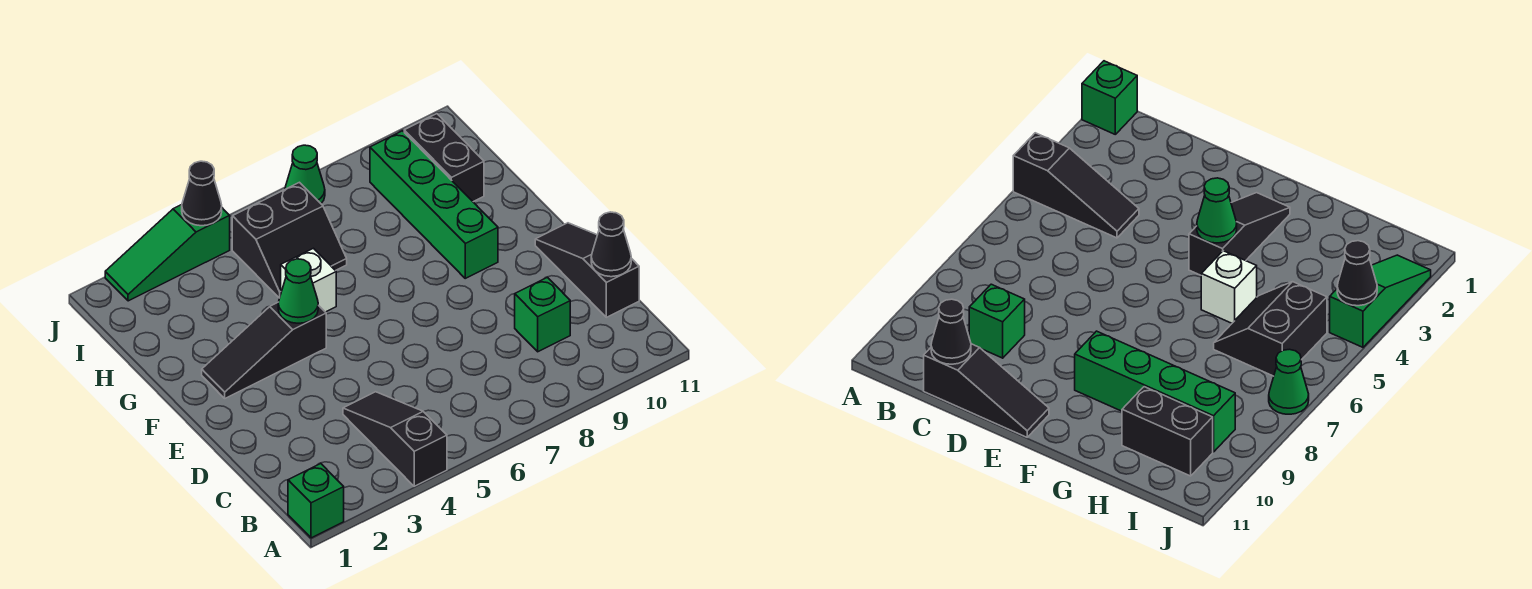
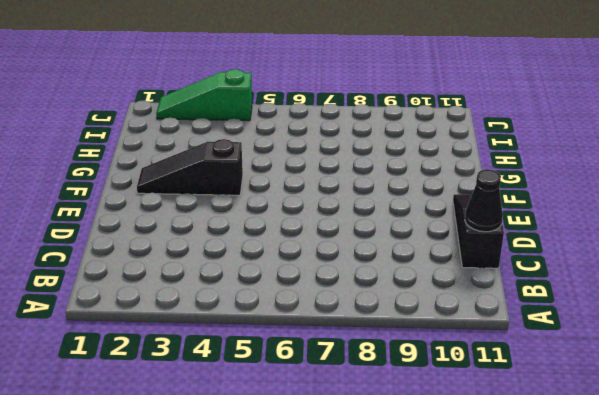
none -> green brick A1 level 1
none -> black slope A4:C4 level 1 top A
none -> green brick C9 level 1

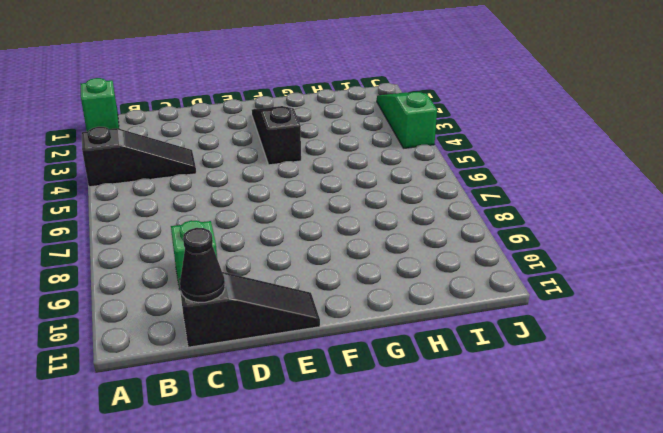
none -> green brick F9:I9 level 1
none -> white brick G5 level 1
none -> black slope H5:I6 level 1 top I

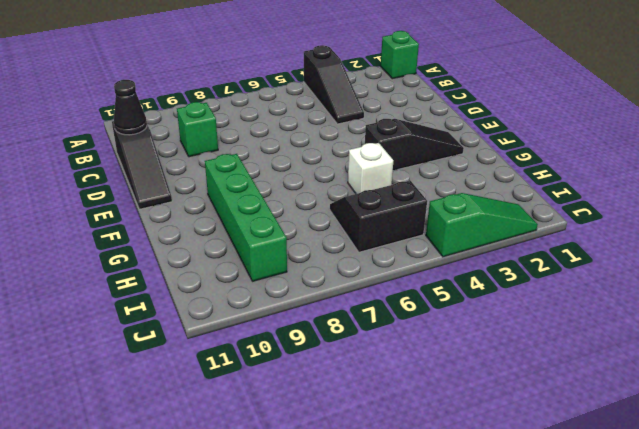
none -> black brick H10:I10 level 1
none -> green cone J7 level 1
none -> green cone F4 level 2

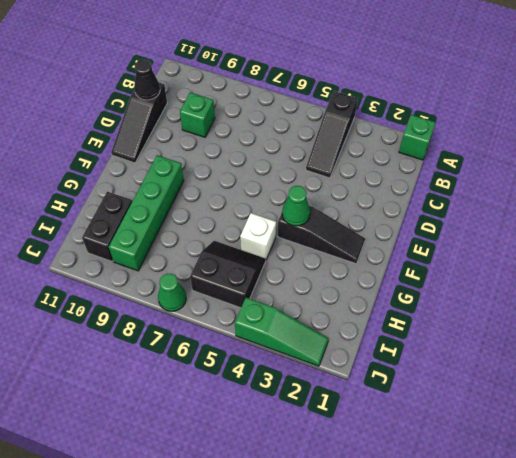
none -> black cone J4 level 2

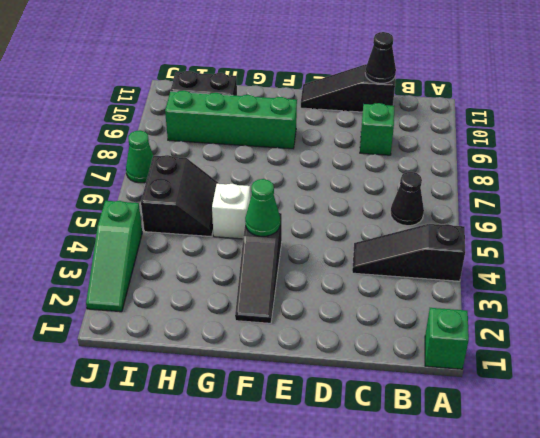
black cone B6 level 1 -> black cone J4 level 2

